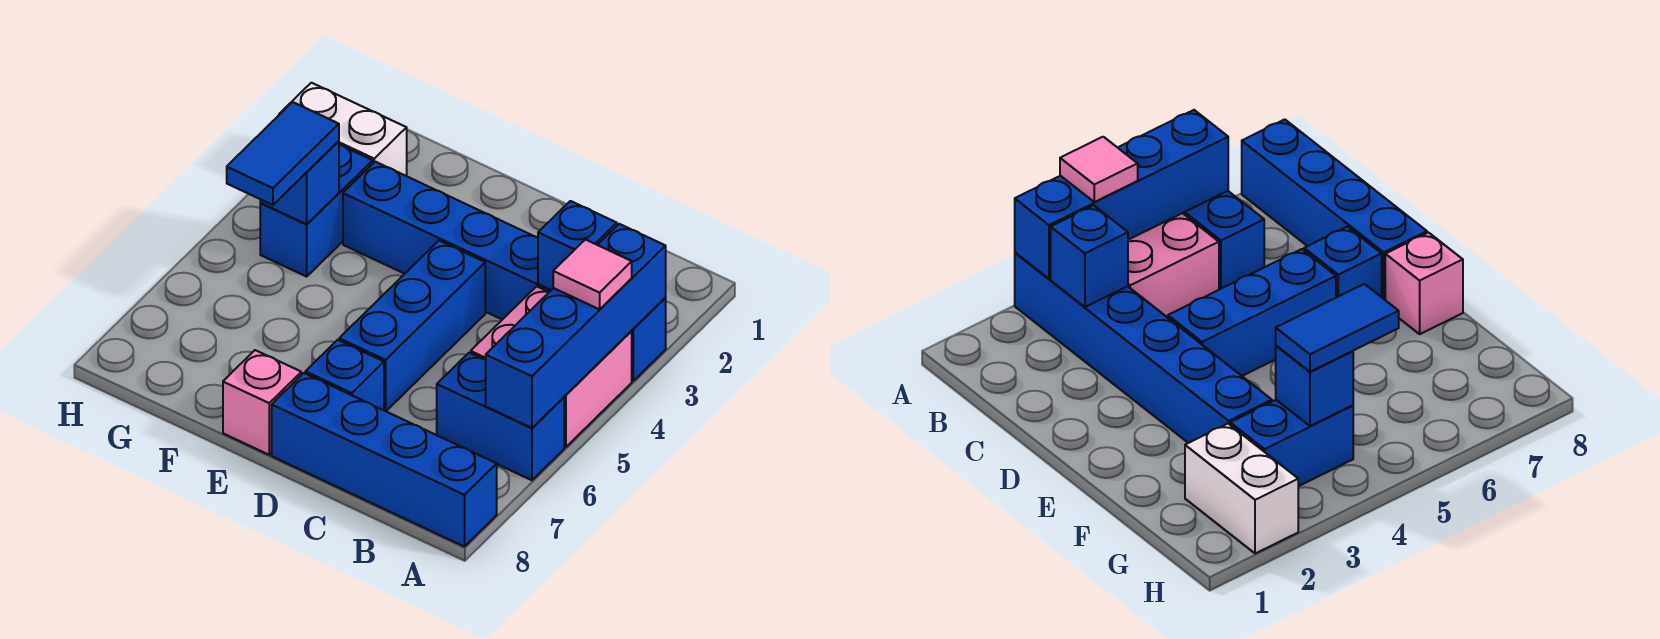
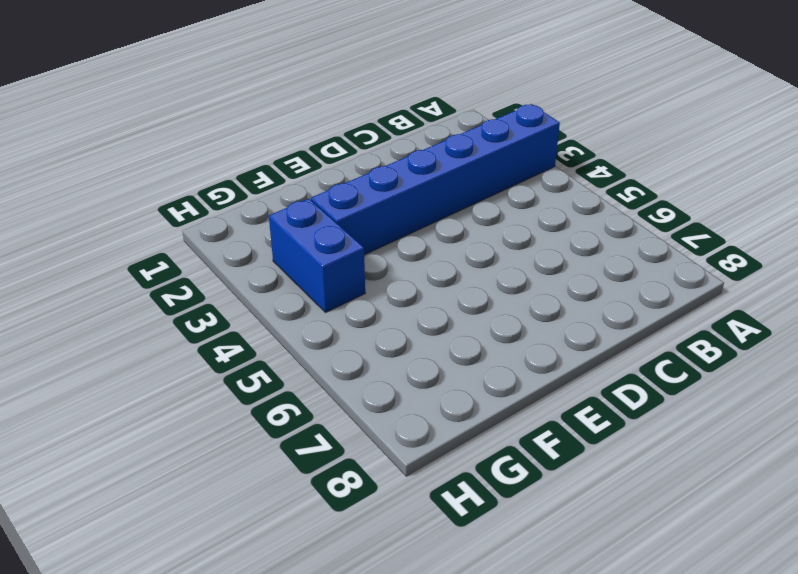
none -> pink brick A4:B5 level 1
none -> blue brick A6:B6 level 1
none -> blue brick A8:D8 level 1

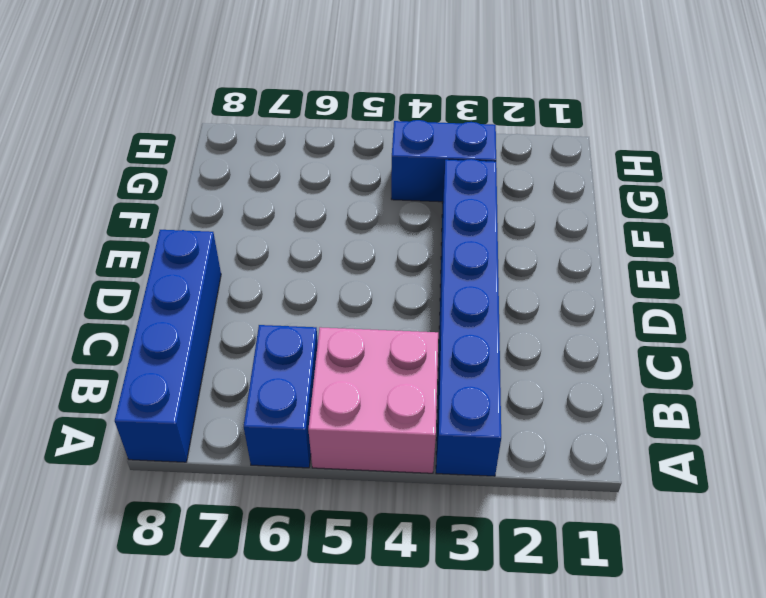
none -> blue brick D4:D6 level 1
none -> blue brick D7 level 1
none -> pink brick E8 level 1

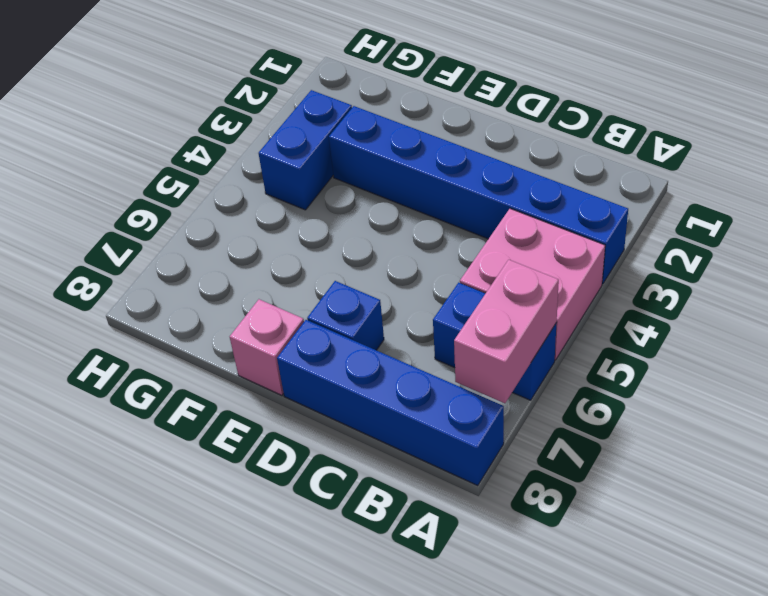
pink brick A6:A7 level 2 -> blue brick A3:A6 level 2
none -> blue brick D4:D6 level 1
none -> white brick G2:H2 level 1
none -> blue brick B3 level 2

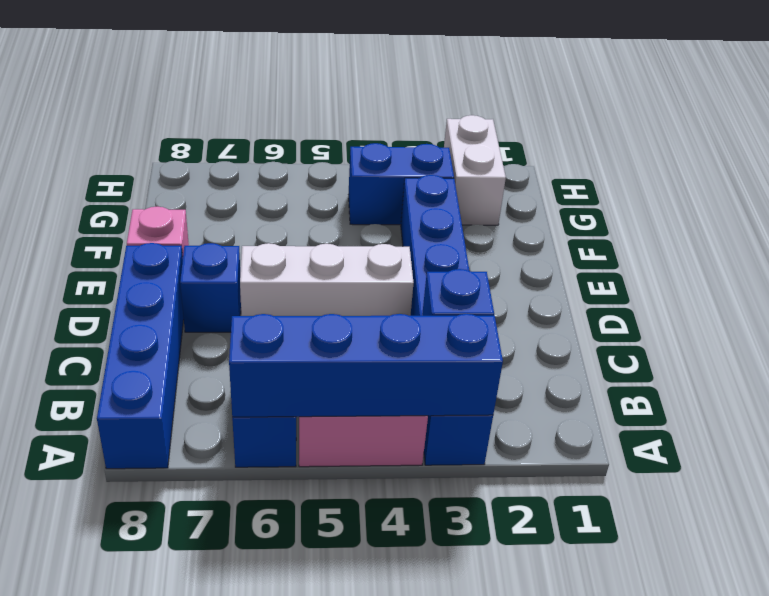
white brick D4:D6 level 1 -> blue brick D4:D6 level 1
none -> blue brick G4 level 2
none -> pink tile A4 level 3
none -> blue tile G4:G5 level 3

